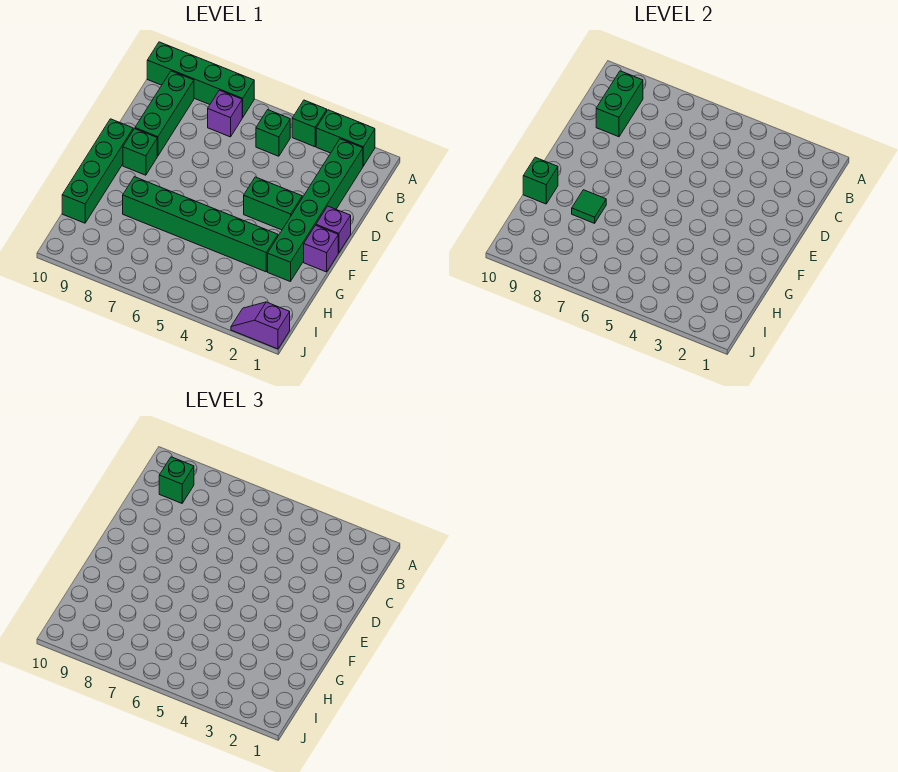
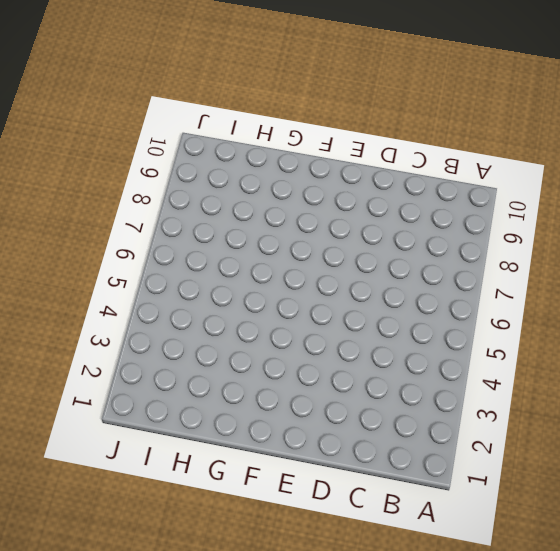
none -> green brick A2:A3 level 1
none -> green brick A4 level 1
none -> green brick A7:A10 level 1

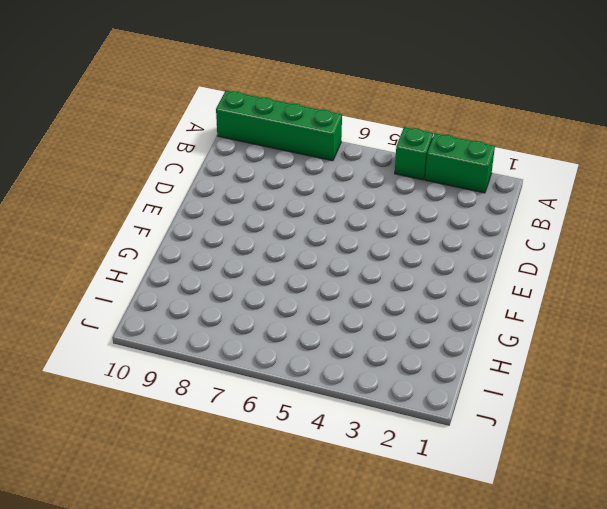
none -> green brick B2:G2 level 1
none -> green brick B5 level 1
none -> purple brick B7 level 1

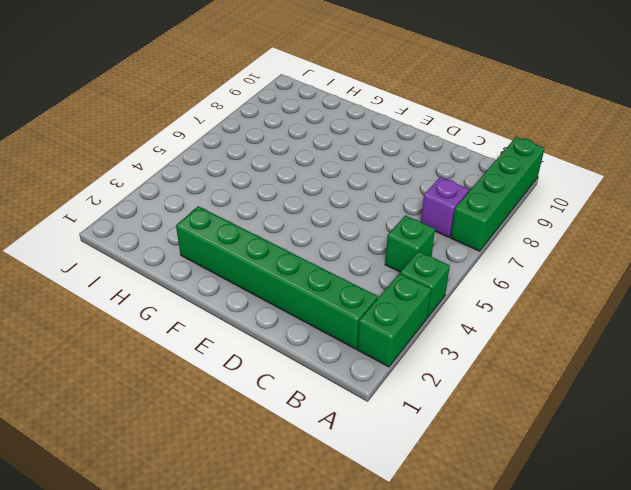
none -> green brick B9:D9 level 1
none -> purple brick E1 level 1
none -> green brick E3:E4 level 1

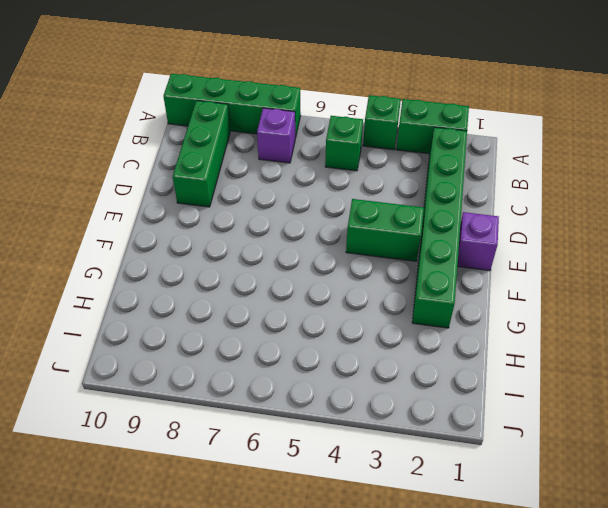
none -> green brick E9 level 1
none -> green brick E10:H10 level 1
none -> purple brick F1 level 1

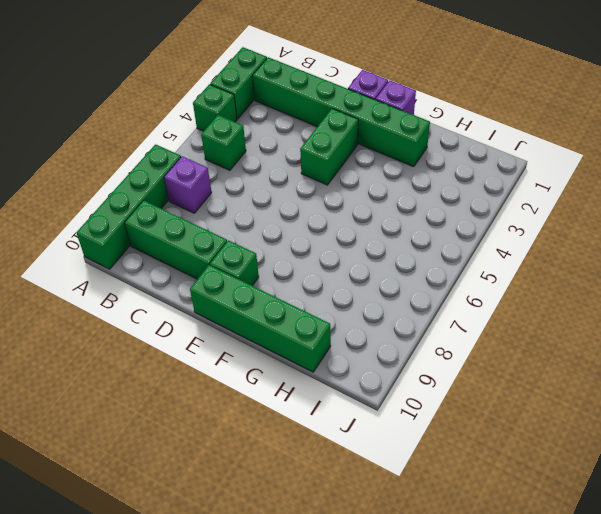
none -> green brick G3:G8 level 1
none -> purple slope J1:J2 level 1 top 1
none -> green brick B9:C9 level 2

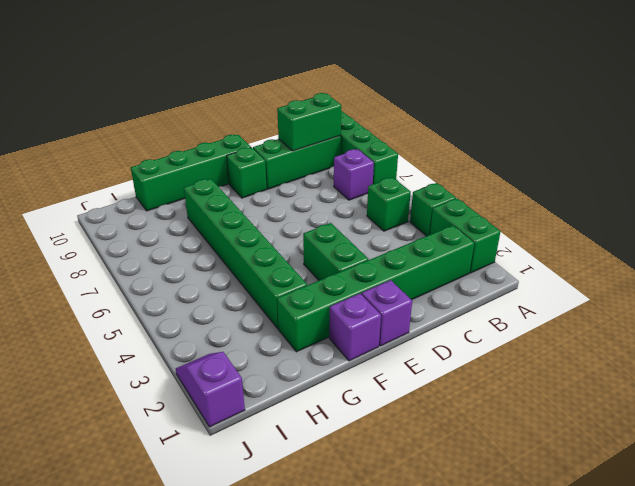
none -> green tile G8 level 2
none -> green brick G10 level 2
none -> green brick B9 level 3

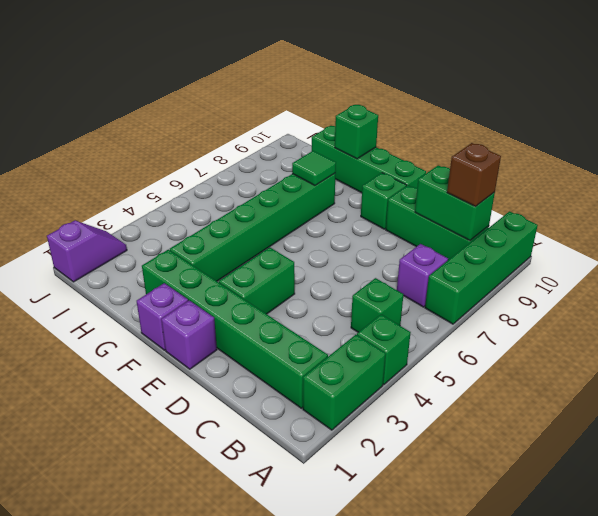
brown brick B9 level 3 -> green brick B9 level 3

